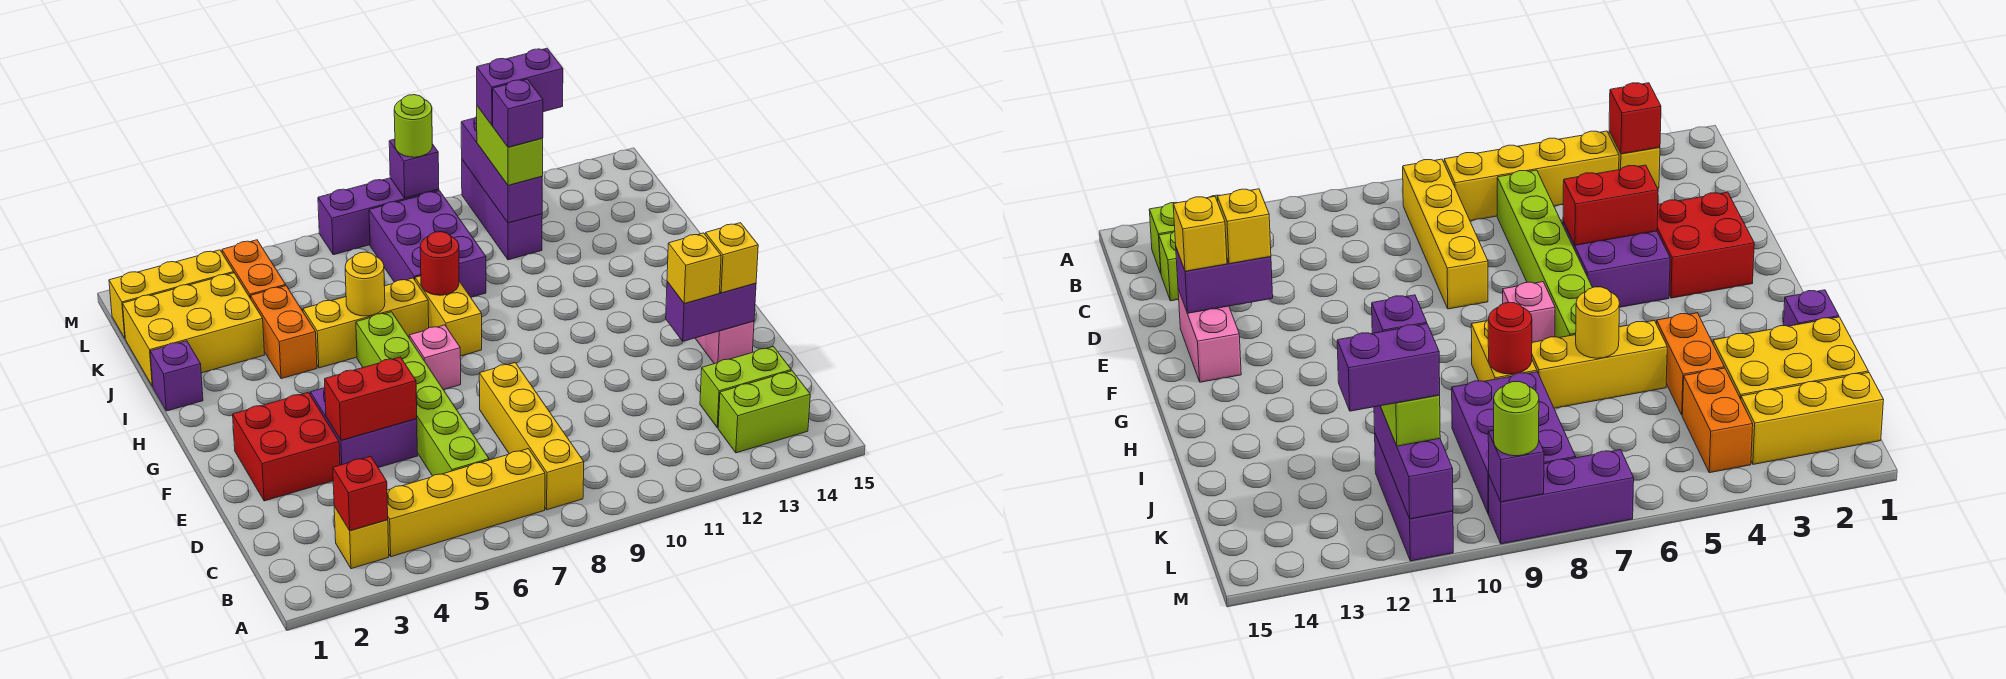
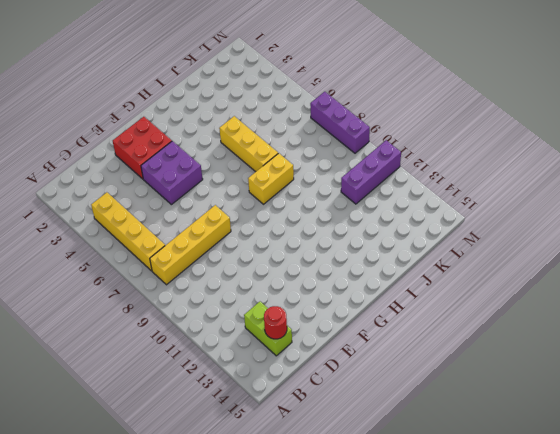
red round brick C14 level 2 -> red round brick I8 level 2
none -> yellow brick B3 level 1
none -> lime brick B13:B14 level 1
none -> lime brick C6:H6 level 1
none -> pink brick E14:F14 level 1

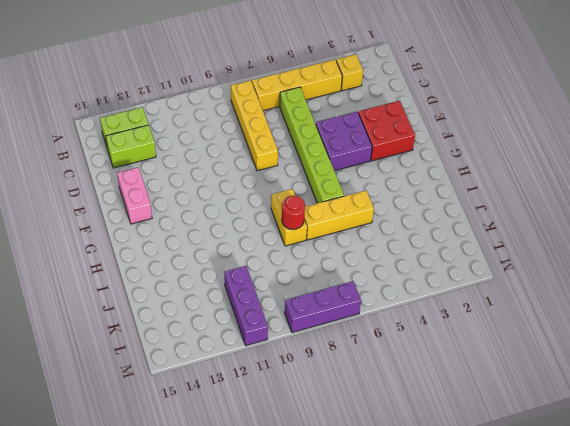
none -> pink brick G7 level 1
none -> purple brick I1 level 1
none -> orange brick I4:J4 level 1
none -> yellow brick J1:K3 level 1

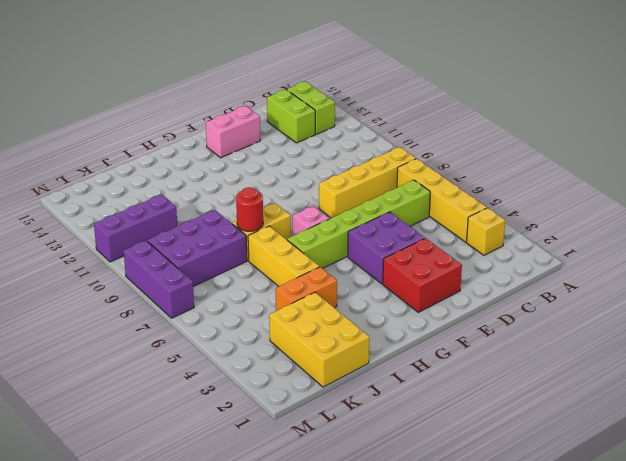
none -> purple brick I1 level 1
none -> orange brick K4:L4 level 1
none -> yellow brick L1:L3 level 1
none -> red brick B3 level 2

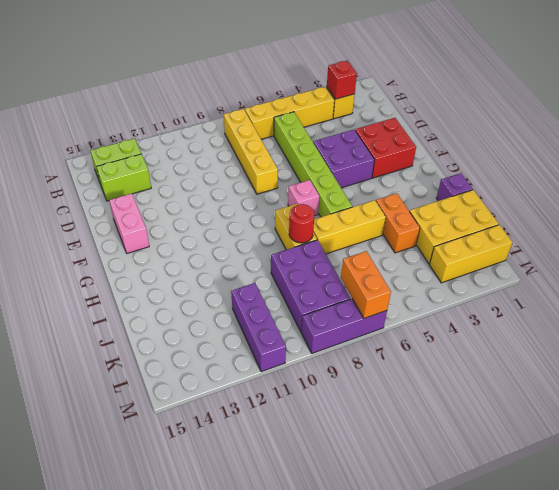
orange brick L7:M7 level 2 -> orange brick K4:L4 level 1
none -> red brick E4:E5 level 2
none -> purple brick E13:E14 level 2
none -> yellow round brick I6 level 2
none -> purple brick K11:M11 level 2

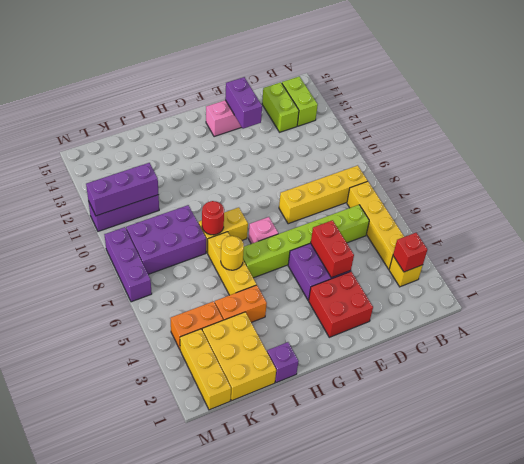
none -> purple brick M9 level 2
none -> yellow brick E13 level 3
none -> yellow brick E14 level 3
none -> lime brick K11:L11 level 3

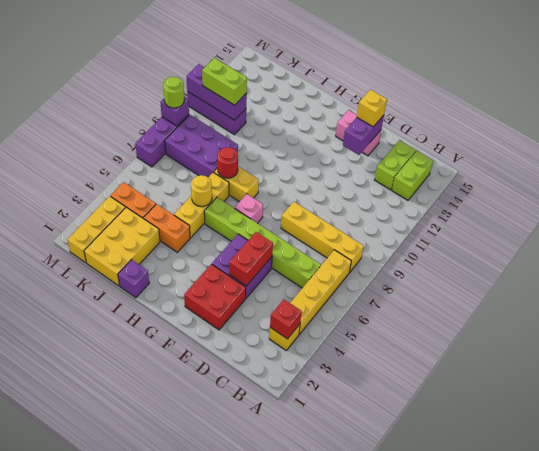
none -> yellow brick E13 level 3
none -> purple brick K11 level 4
none -> purple brick L11:L12 level 4

